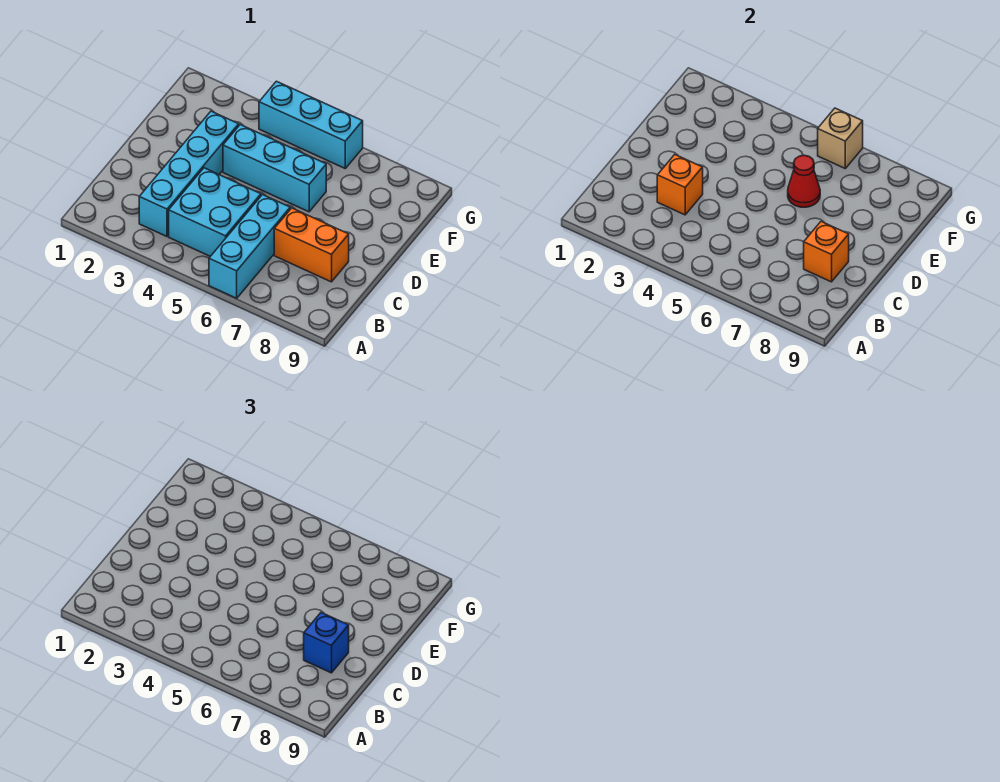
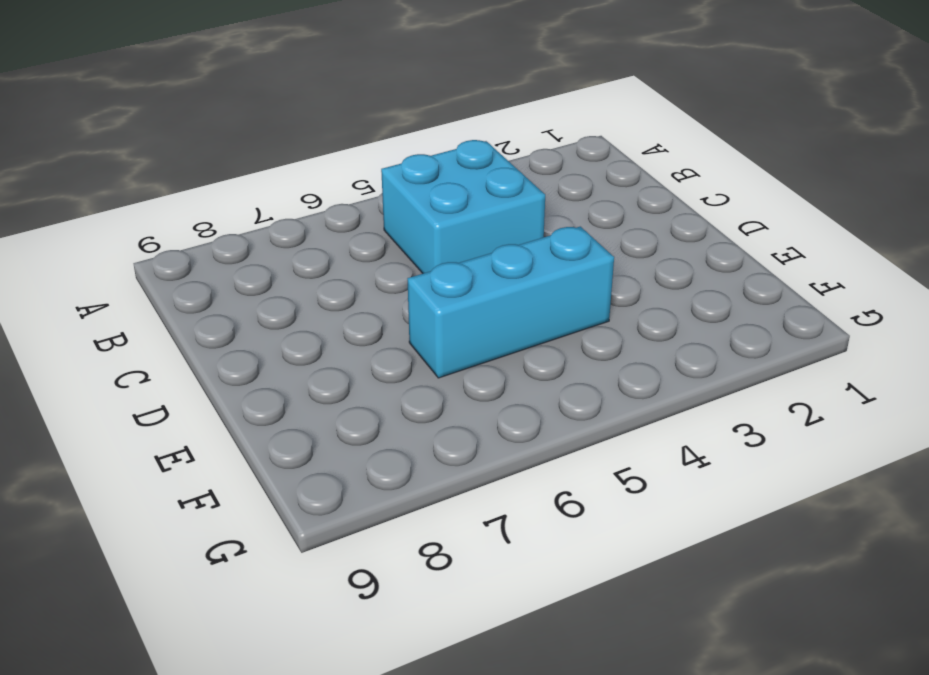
none -> cyan brick A6:C6 level 1
none -> cyan brick B3:E3 level 1

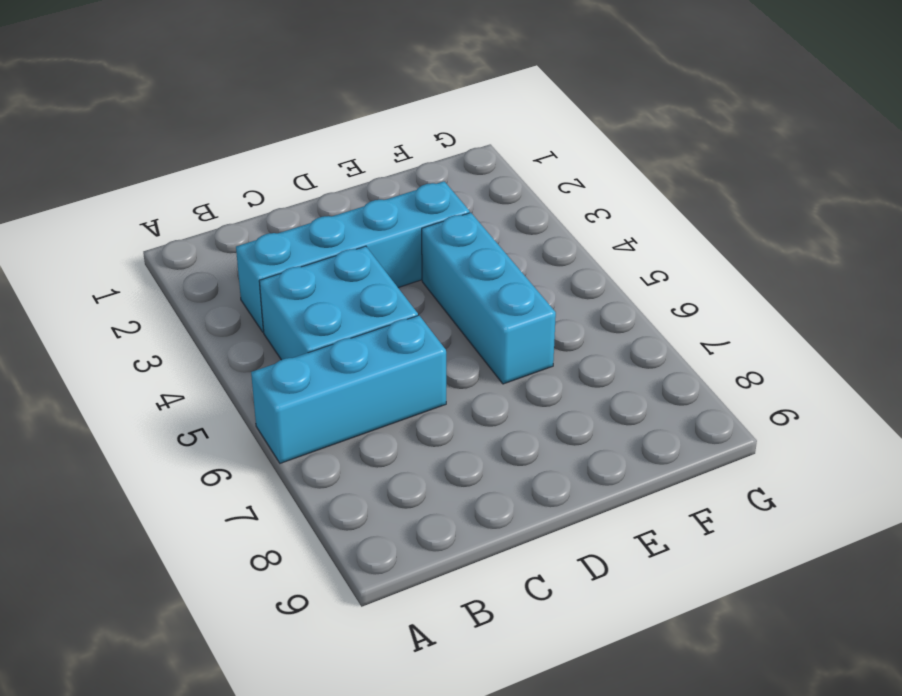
none -> orange brick C7:C8 level 1
none -> cyan brick G4:G6 level 1

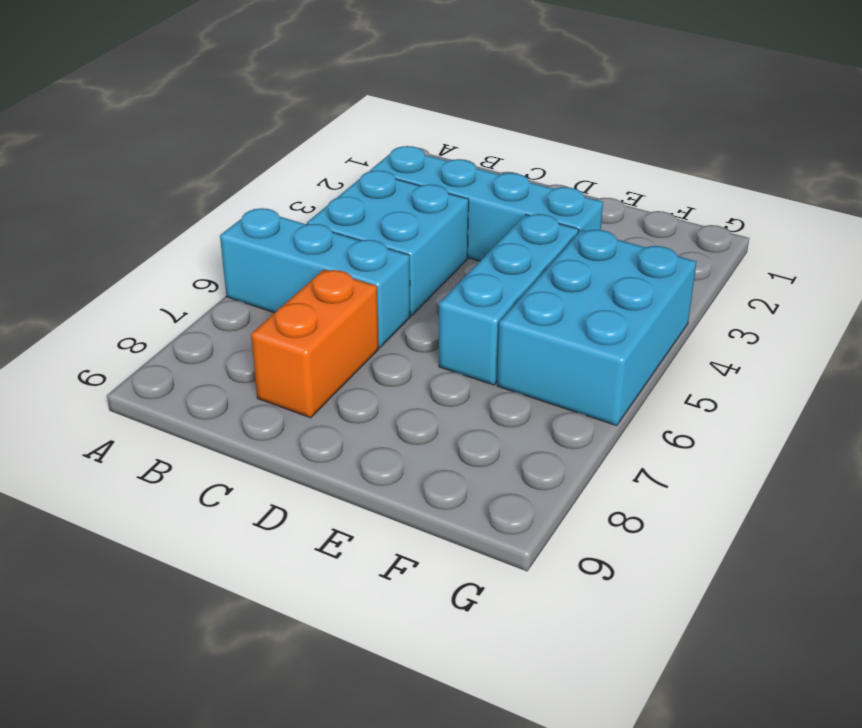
cyan brick F4:G6 level 1 -> cyan brick G4:G6 level 1
none -> orange brick C3 level 2
none -> orange brick C8 level 2

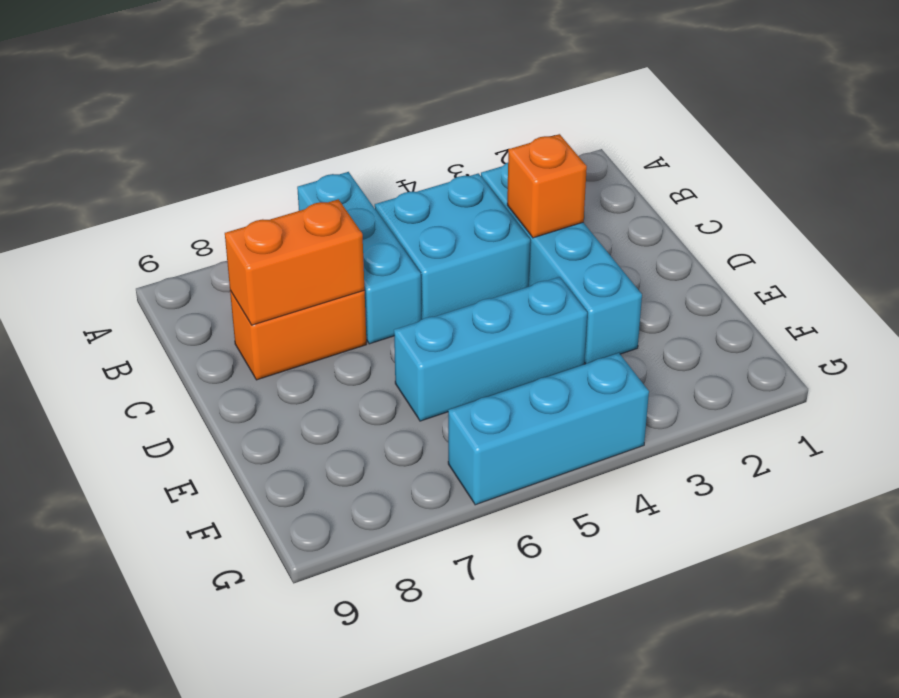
orange brick C7:C8 level 2 -> orange brick C8 level 2
none -> red cone E6 level 2
none -> tan brick G6 level 2

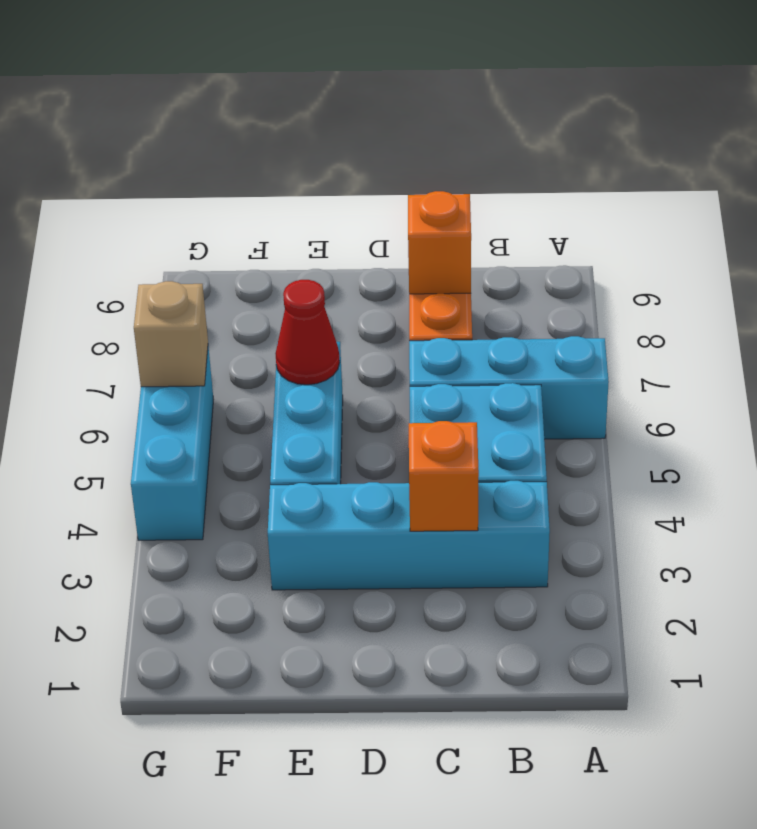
none -> blue brick C8 level 3

